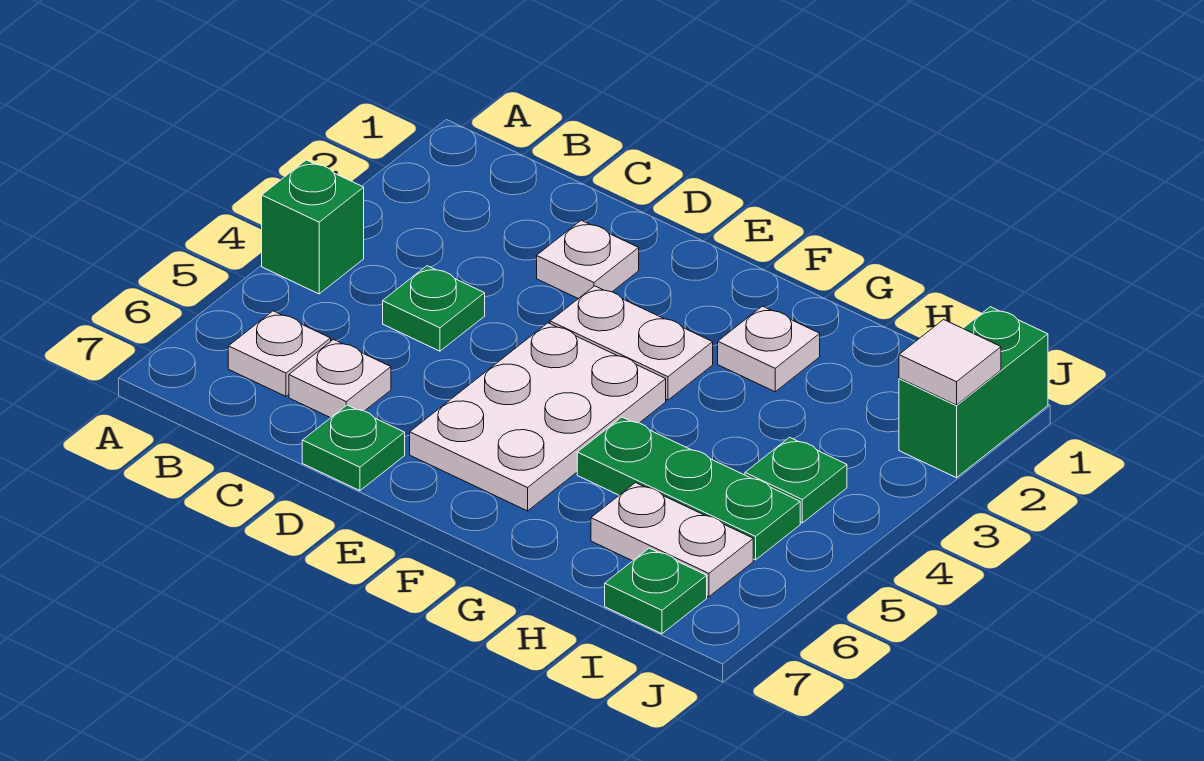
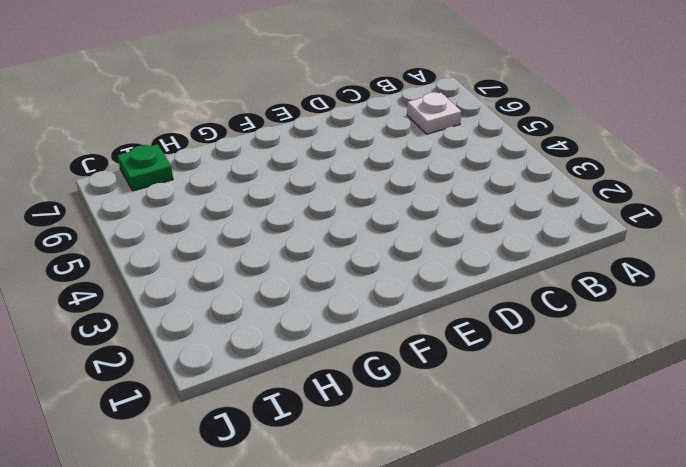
none -> green brick A4 level 1
none -> green plate C4 level 1
none -> white plate C6 level 1

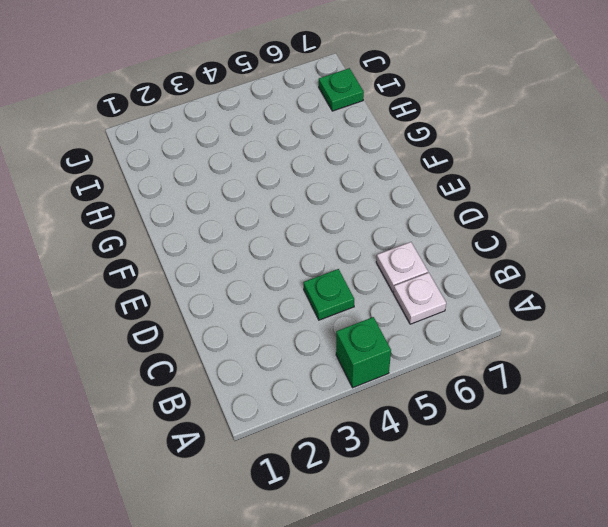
none -> white plate D2 level 1
none -> green plate D7 level 1
none -> white plate E3:F3 level 1

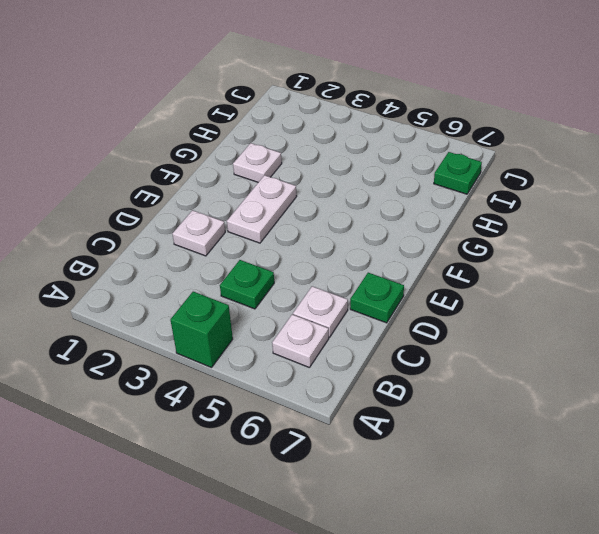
none -> white plate E4:F6 level 1
none -> green plate G5:I5 level 1
none -> white plate H6:I6 level 1

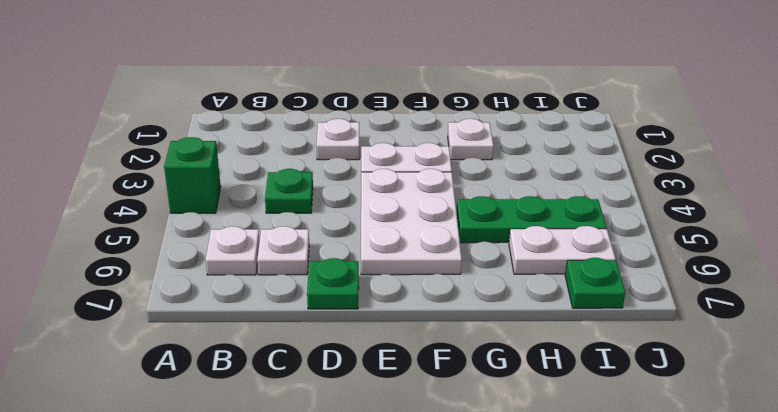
none -> green plate I4 level 1
none -> green brick J1:J2 level 1
none -> white tile J2 level 2

